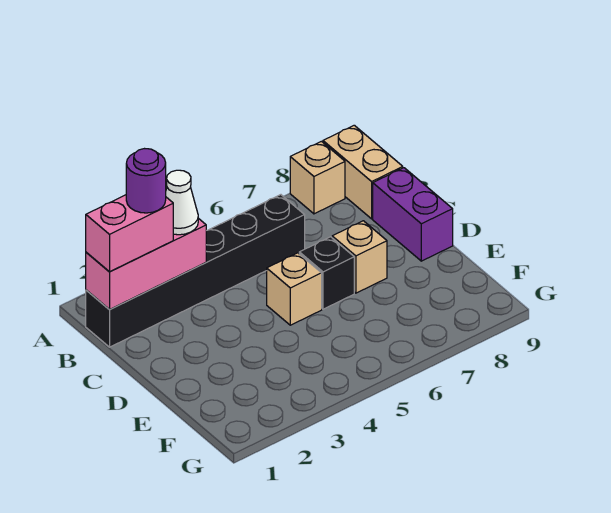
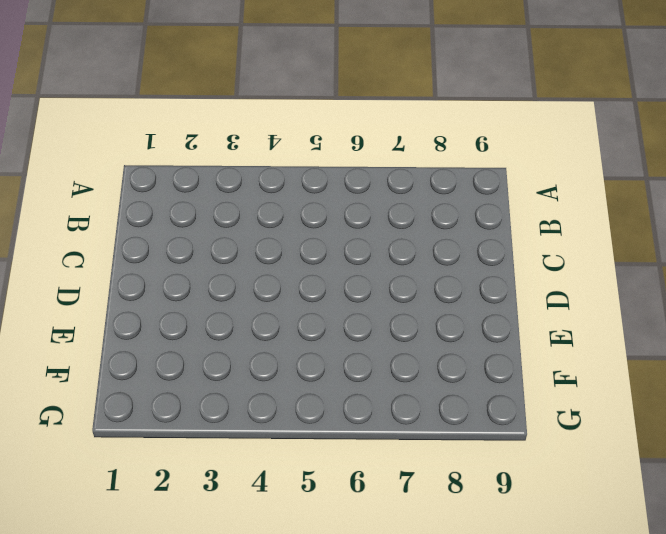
none -> tan brick A8 level 1
none -> tan brick A9:B9 level 1

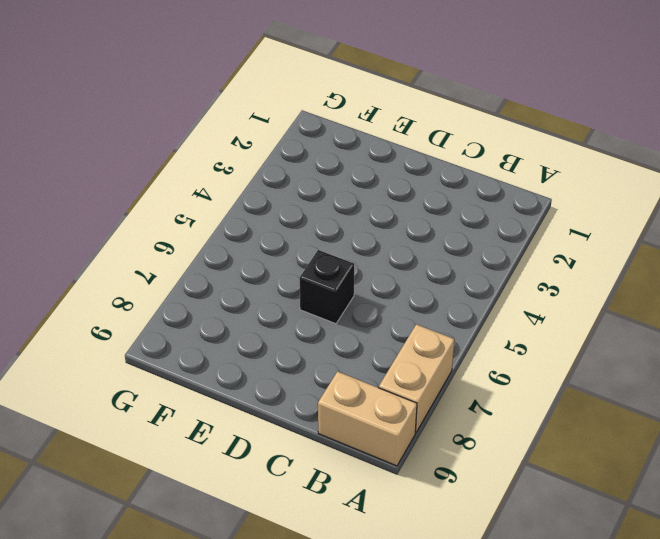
tan brick A7:A8 level 1 -> tan brick A8 level 1
none -> black brick B1:B6 level 1
none -> purple brick C9:D9 level 1

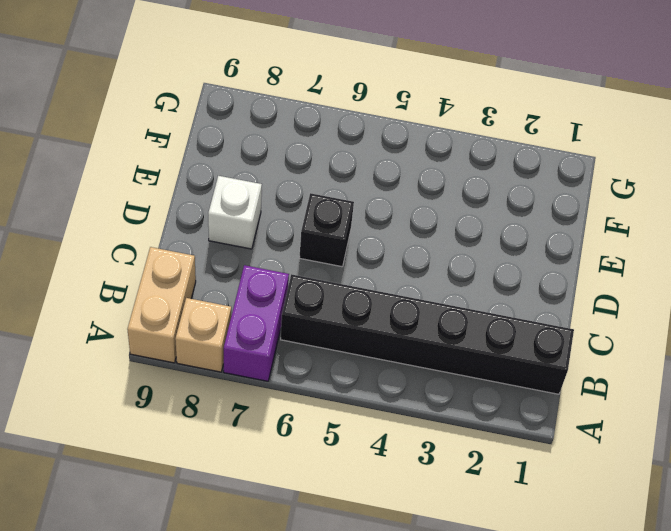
purple brick A7:B7 level 1 -> purple brick C9:D9 level 1
white brick D8 level 1 -> none
none -> tan brick D5 level 1
none -> tan brick D7 level 1

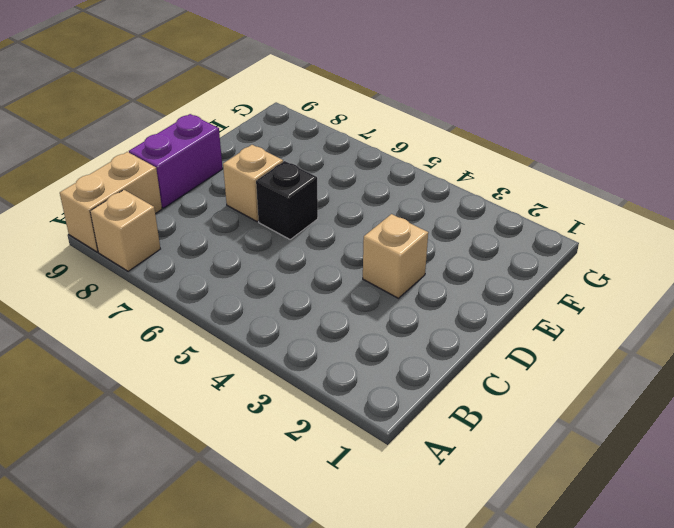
tan brick D3 level 1 -> tan brick D5 level 1
none -> black brick B1:B6 level 1
none -> pink brick B1:B3 level 2

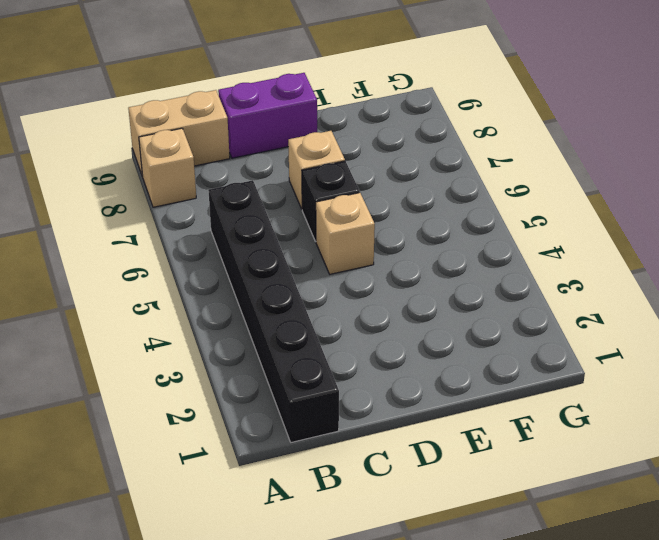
none -> pink brick B1:B3 level 2
none -> pink brick B1:B2 level 3

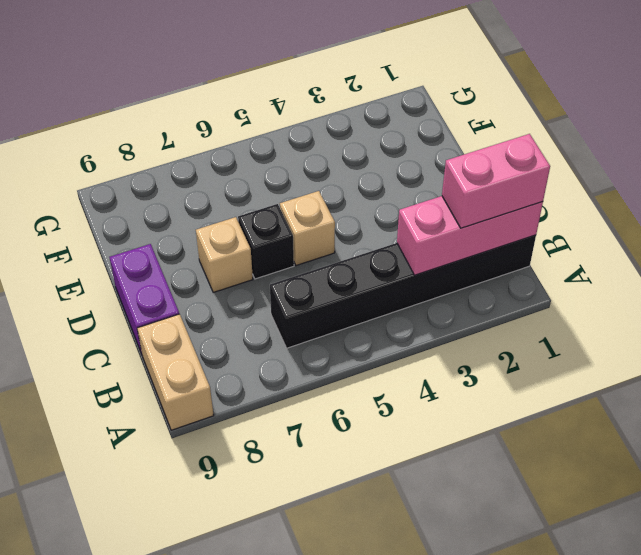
none -> tan brick A8 level 1
none -> white cone B3 level 3

